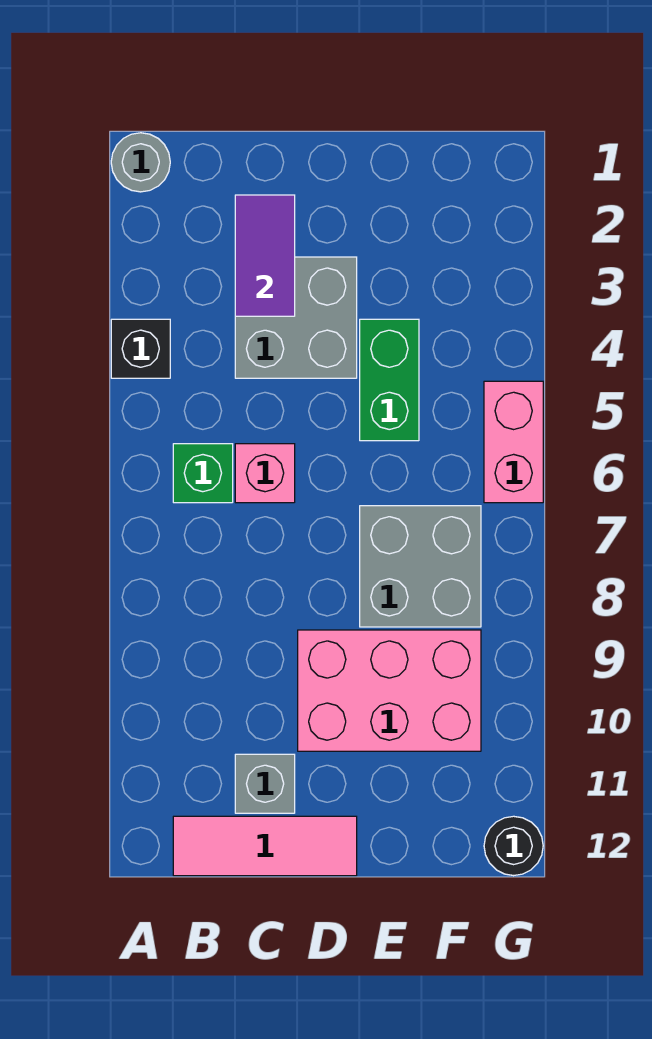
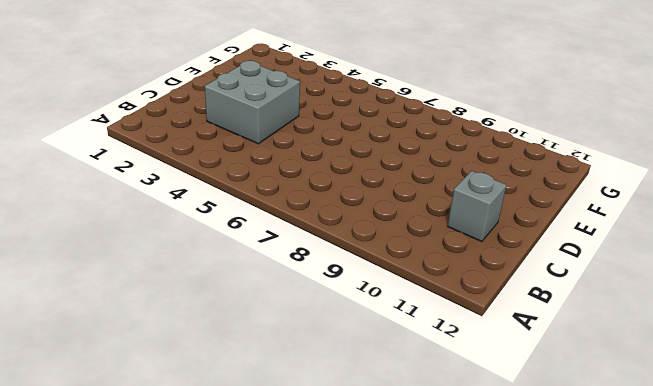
none -> grey round brick A1 level 1
none -> black brick A4 level 1
none -> green brick B6 level 1

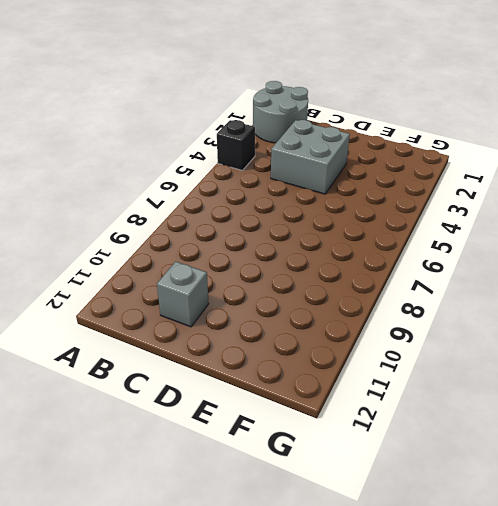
grey round brick A1:B2 level 1 -> grey round brick A1 level 1
none -> green brick B6 level 1
none -> pink tile B12:D12 level 1
none -> pink brick C6 level 1

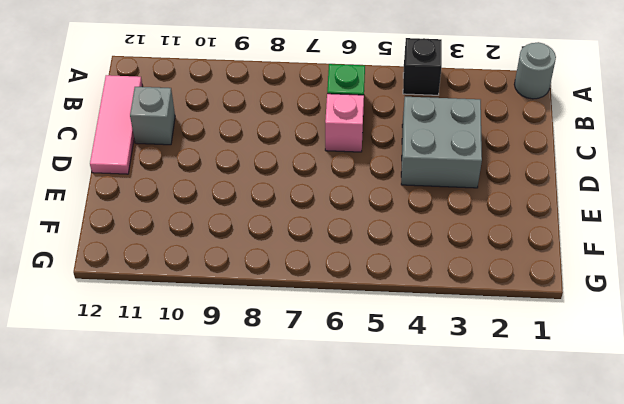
none -> pink brick D9:F10 level 1
none -> green brick E4:E5 level 1
none -> grey brick E7:F8 level 1

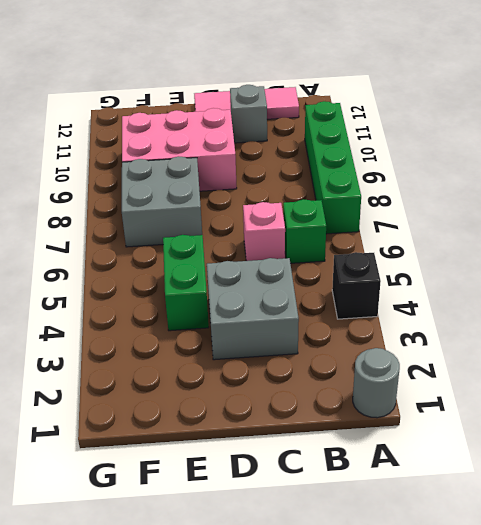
green brick A7:A10 level 1 -> none
none -> pink brick G5:G6 level 1
none -> black round brick G12 level 1
none -> purple tile C2:C3 level 2

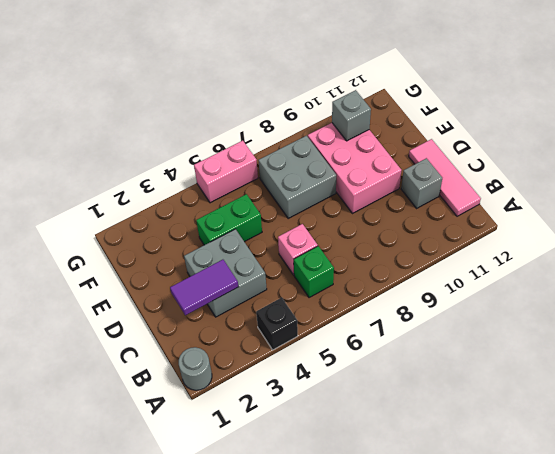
grey brick F10 level 2 -> none
none -> black round brick G12 level 1

